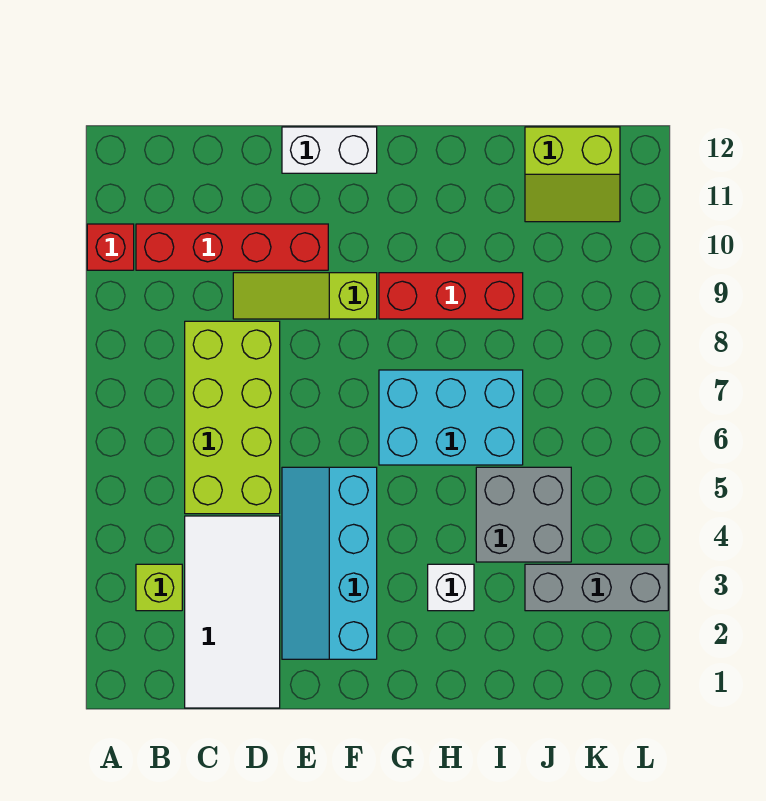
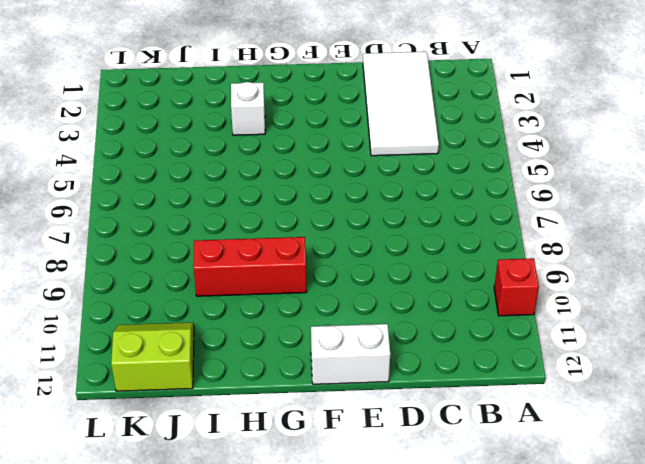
none -> lime brick B3 level 1
none -> red brick B10:E10 level 1
none -> lime brick C5:D8 level 1

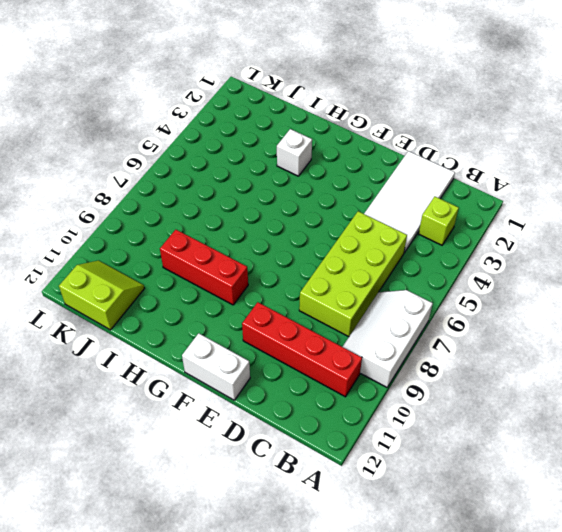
white slope A7:B9 level 1 top A -> none
none -> red brick A10 level 1
none -> lime slope D9:F9 level 1 top F
none -> cyan slope E2:F5 level 1 top F

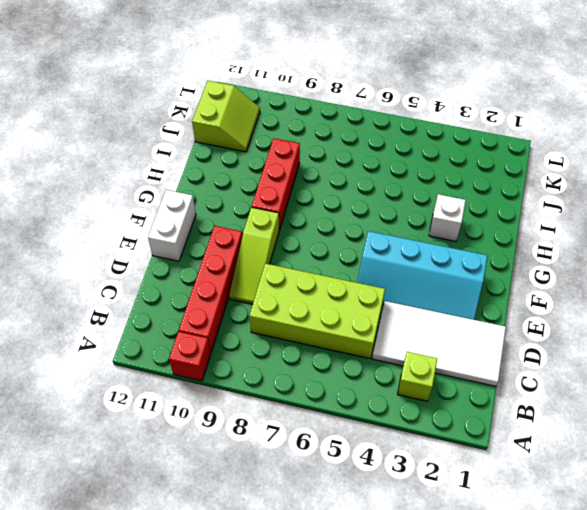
none -> cyan brick G6:I7 level 1
none -> grey brick I4:J5 level 1
none -> grey brick J3:L3 level 1

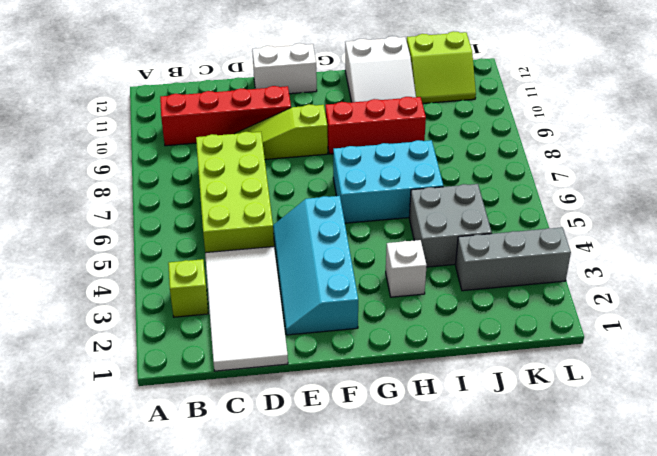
white slope H10:I12 level 1 top 12 -> none
none -> red brick A10 level 1

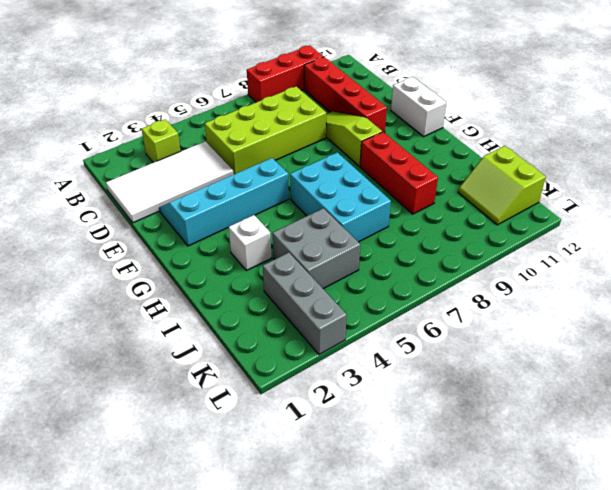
red brick A8:A10 level 1 -> red brick A10 level 1

